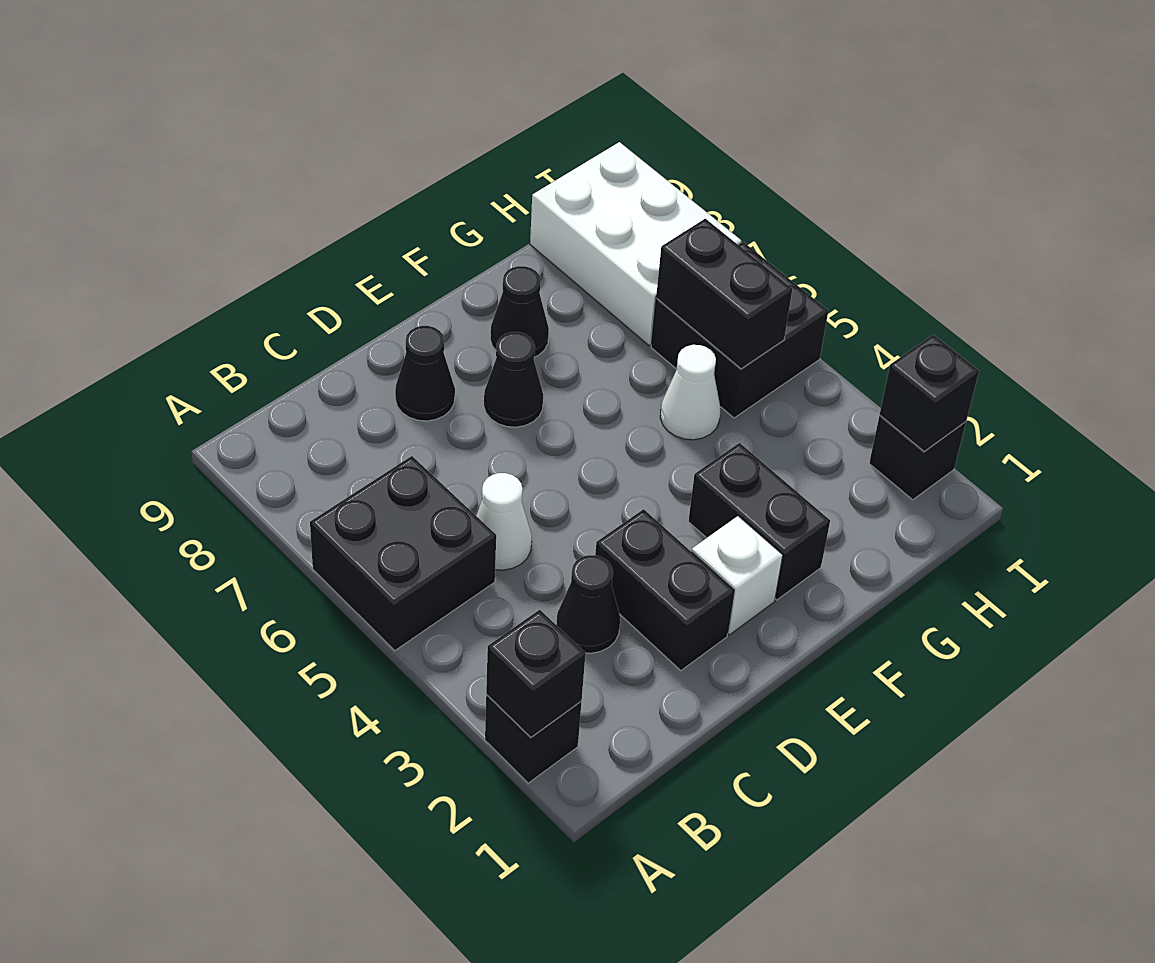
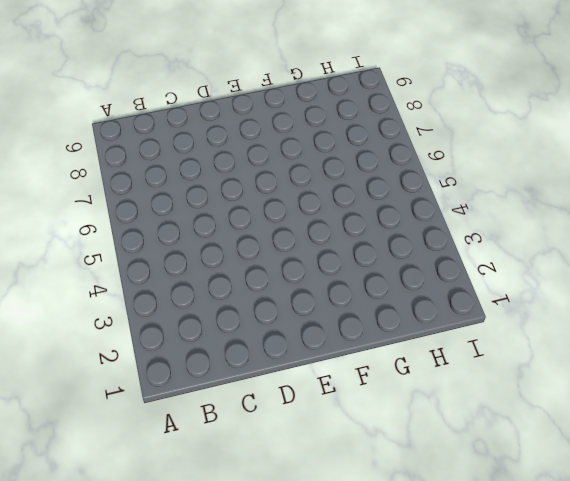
none -> black brick A2 level 1
none -> black brick A5:B6 level 1
none -> black cone C3 level 1

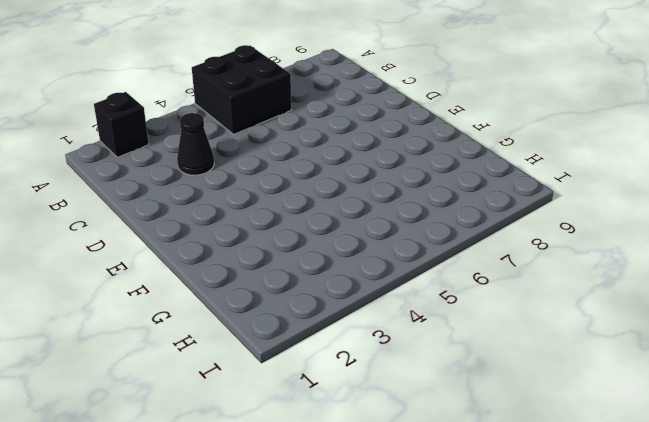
none -> white cone C5 level 1
none -> black brick D2:D3 level 1
none -> black cone D8 level 1

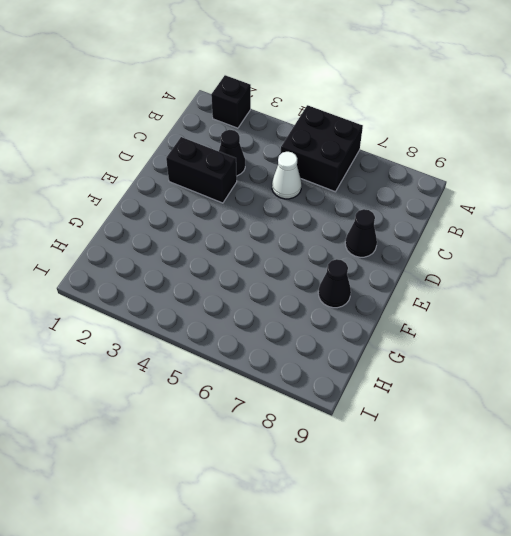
none -> white brick E2 level 1
none -> black cone E7 level 1
none -> black brick F2:F3 level 1

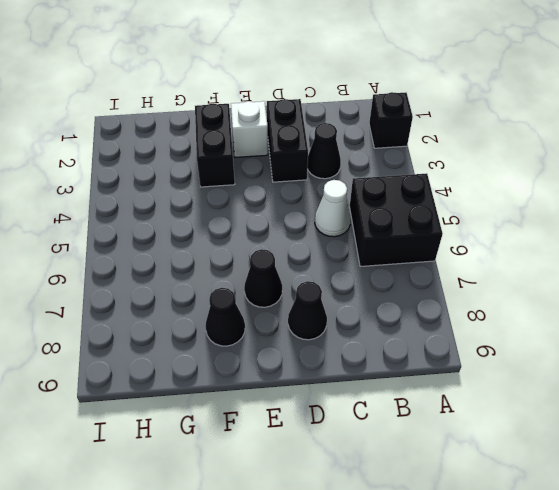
none -> white cone G5 level 1
none -> black brick H5:I6 level 1
none -> white brick H7:I9 level 1

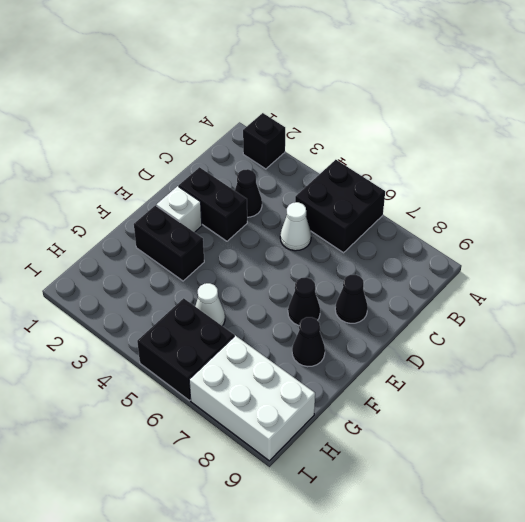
none -> black brick I2 level 1
none -> black brick A2 level 2
none -> black brick H5:H6 level 2

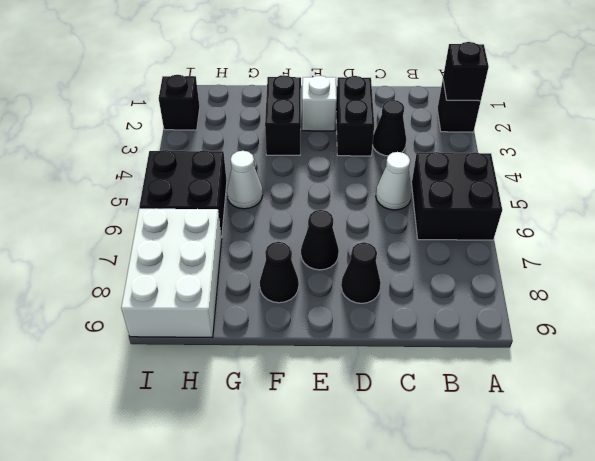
none -> black brick H5:H6 level 2
none -> black brick I2 level 2

